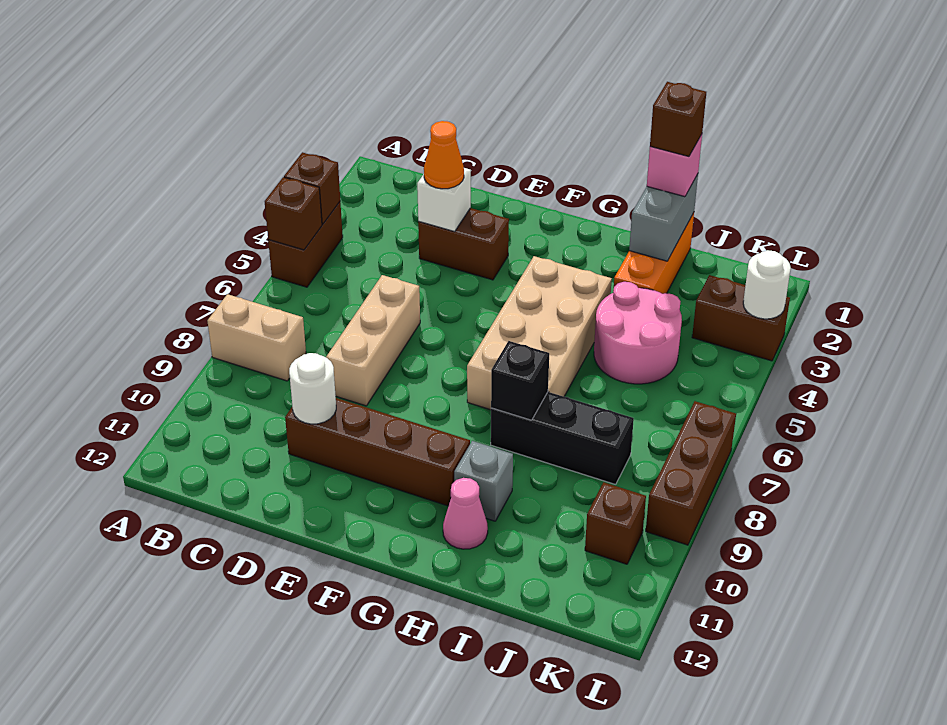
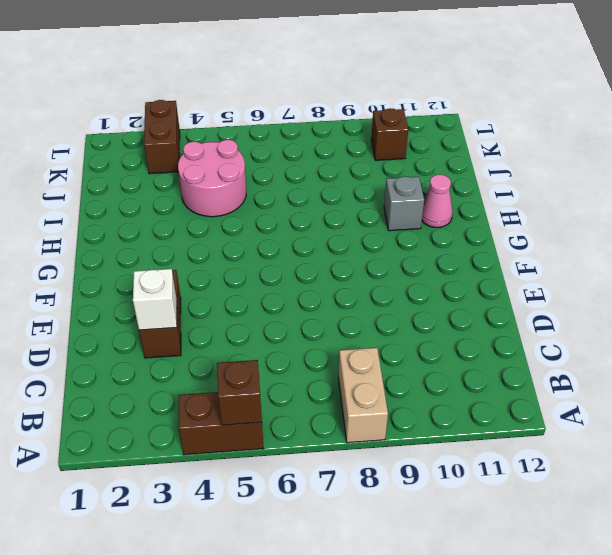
none -> tan brick D6:D8 level 1
none -> brown brick D10:G10 level 1
none -> tan brick G4:H7 level 1

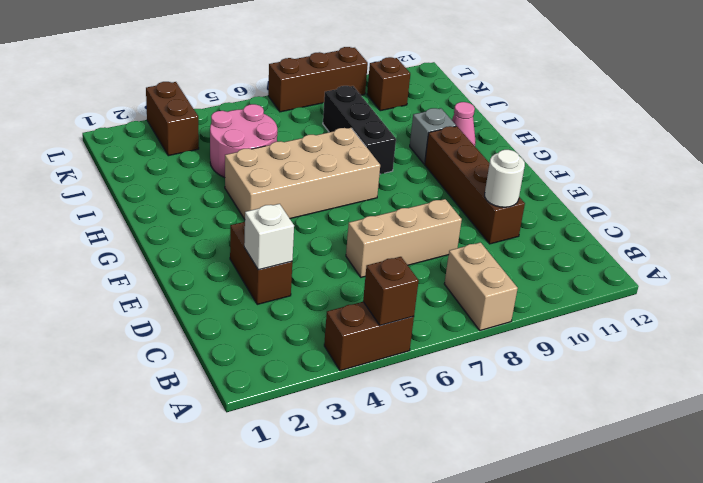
none -> orange brick I1:I3 level 1
none -> brown brick A4 level 2
none -> black brick H8 level 2

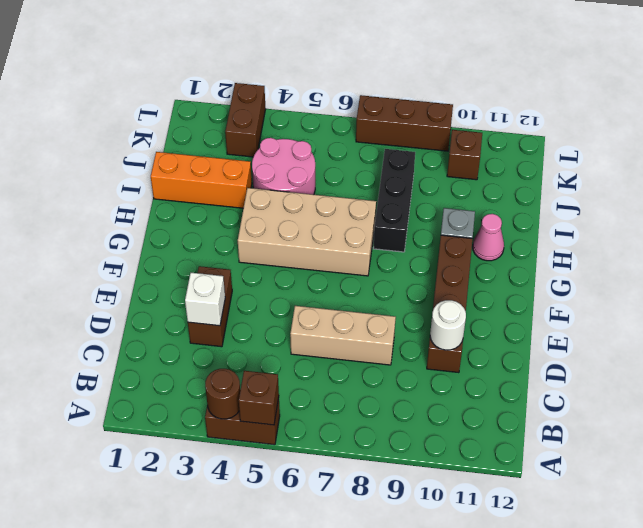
brown round brick A4 level 2 -> brown brick A4 level 2
none -> tan brick A8:B8 level 1
none -> black brick H8 level 2
none -> grey brick I1:I2 level 2

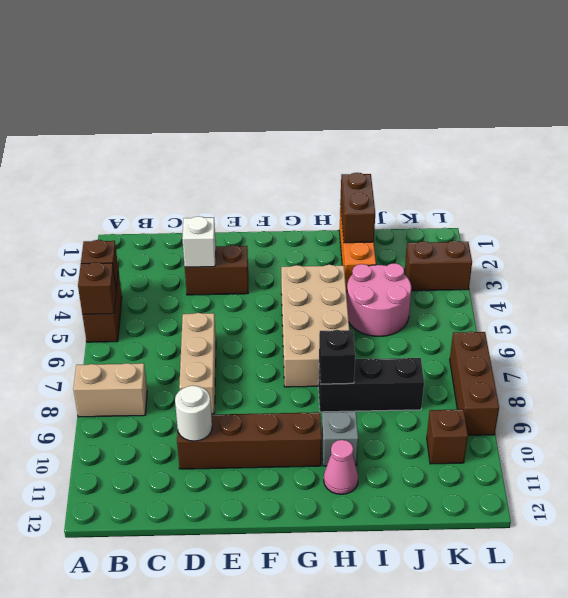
brown brick I1:I2 level 2 -> grey brick I1:I2 level 2
none -> white round brick L3 level 2
none -> orange cone D3 level 3
none -> pink brick I1 level 3

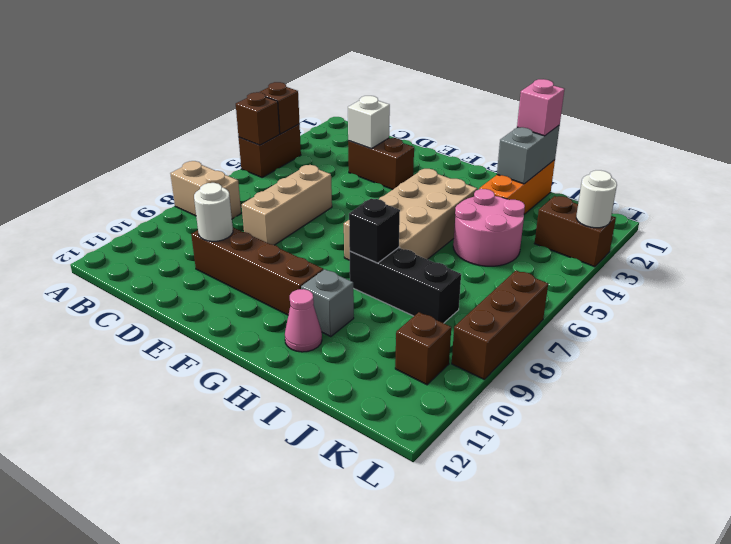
none -> orange cone D3 level 3
none -> brown brick I1 level 4

